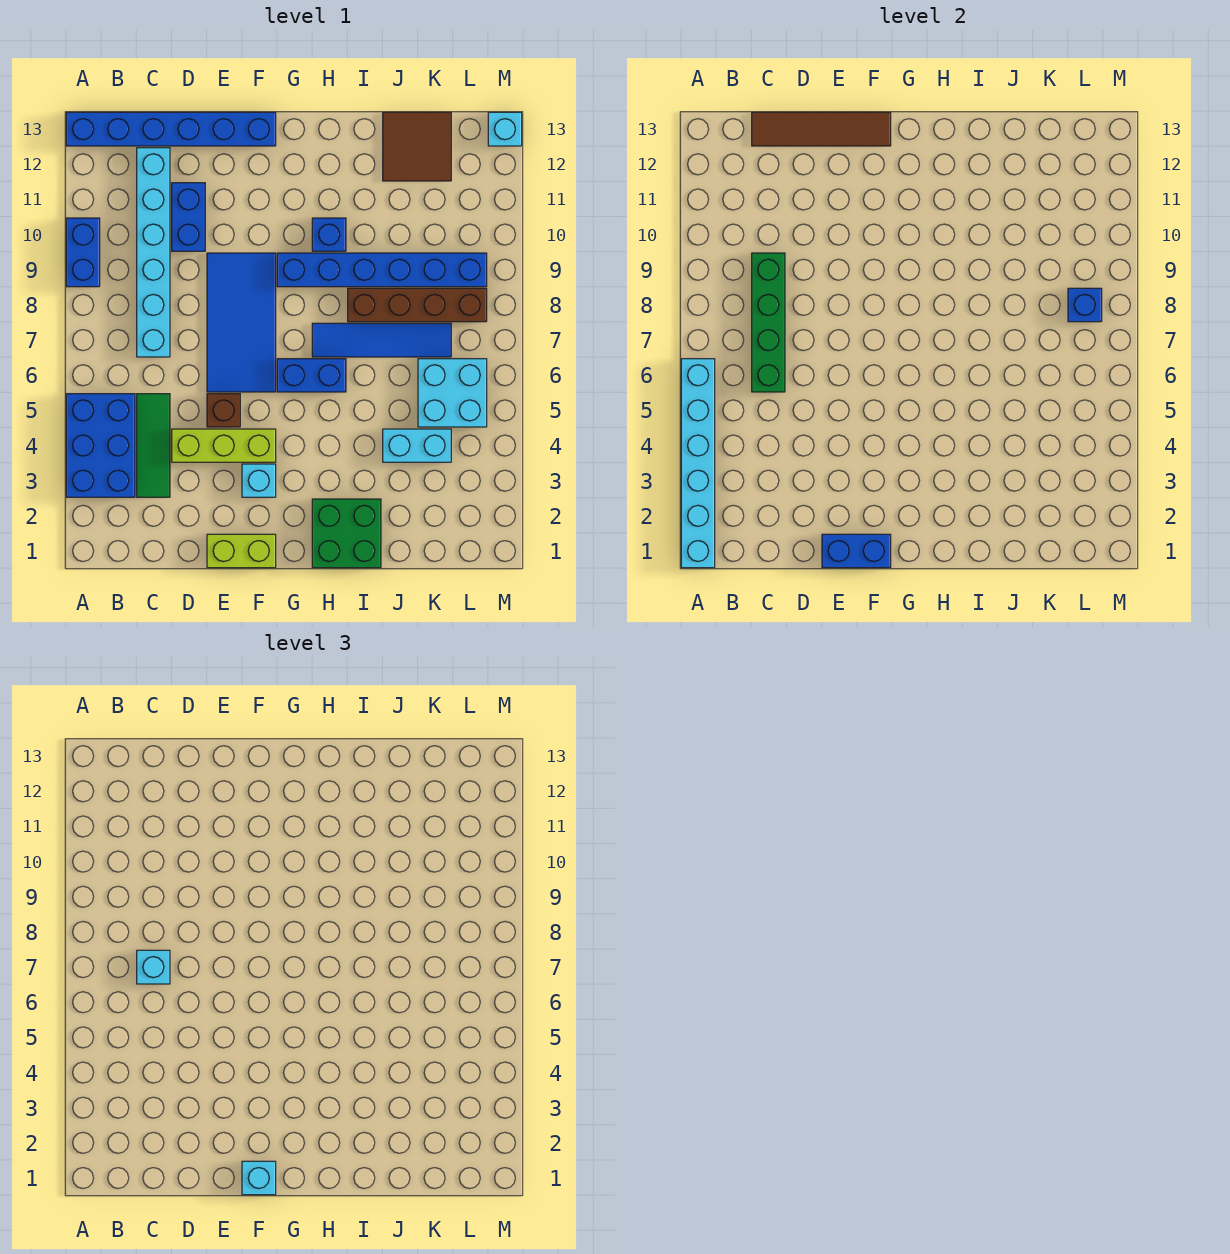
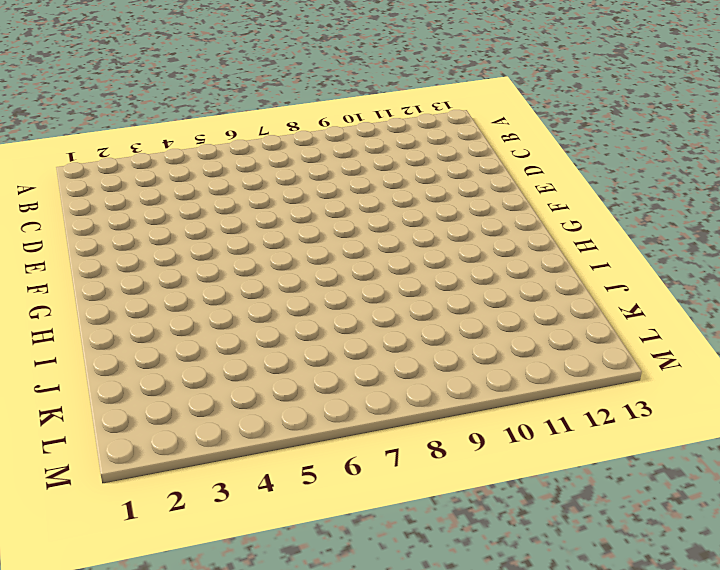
none -> blue brick A3:B5 level 1
none -> blue brick A9:A10 level 1
none -> blue brick A13:F13 level 1

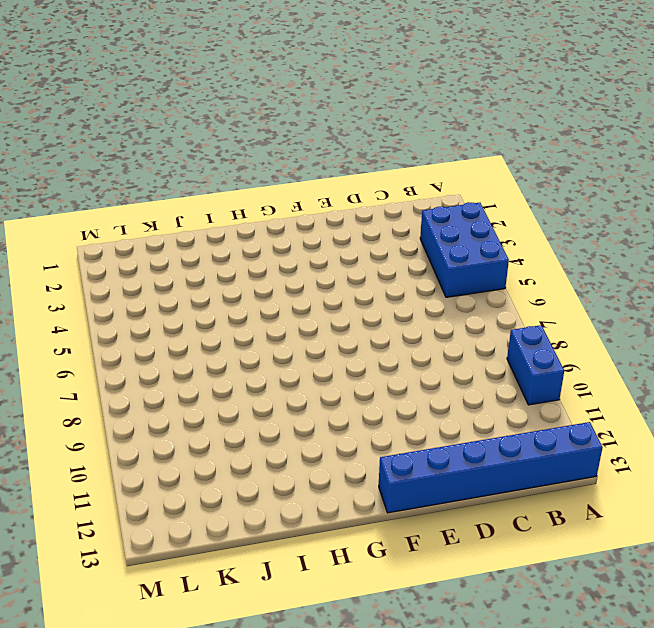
none -> green tile C3:C5 level 1
none -> cyan brick C7:C12 level 1
none -> lime brick D4:F4 level 1

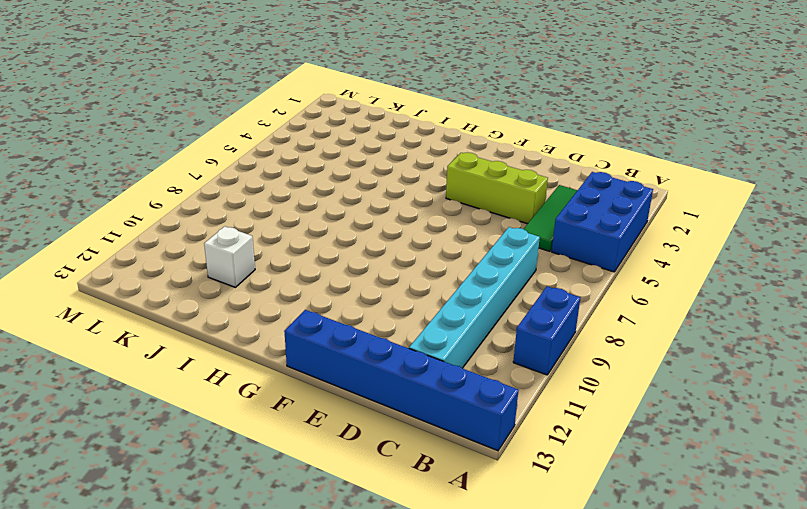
white brick J11 level 1 -> none
none -> blue brick D10:D11 level 1
none -> lime brick E1:F1 level 1
none -> brown brick E5 level 1

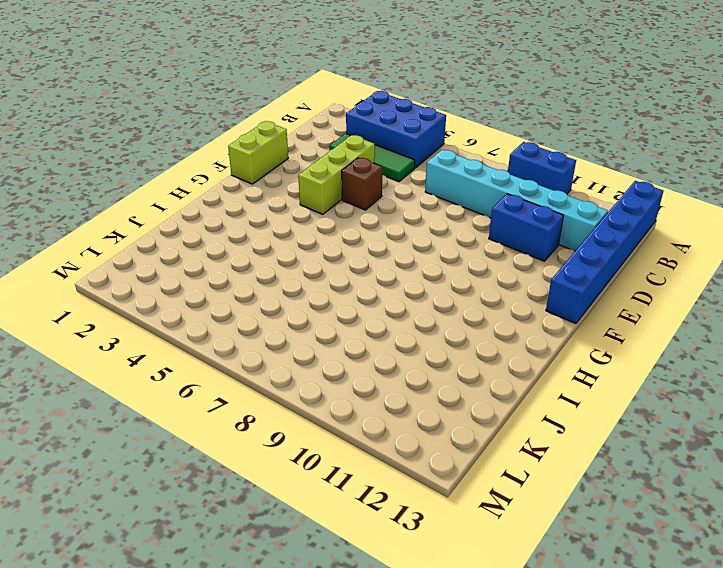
none -> blue tile E6:F9 level 1
none -> cyan brick F3 level 1
none -> blue brick G6:H6 level 1

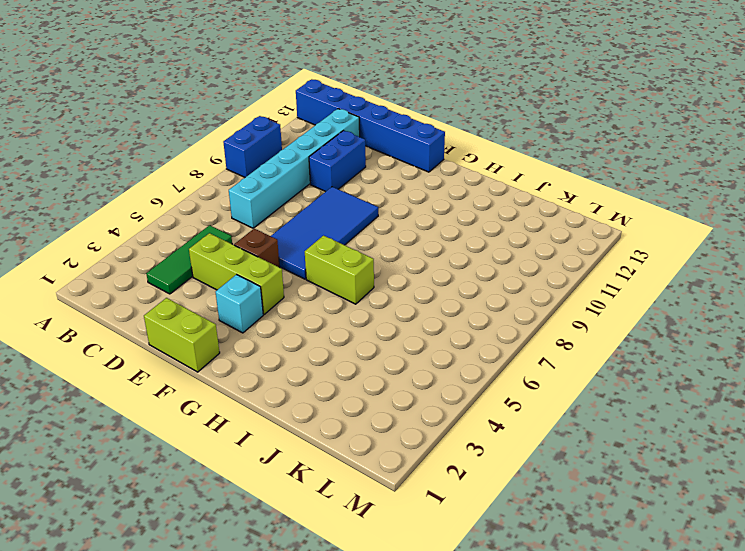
lime brick G6:H6 level 1 -> blue brick G6:H6 level 1
none -> blue brick A3:B5 level 1
none -> blue brick G9:L9 level 1
none -> green brick H1:I2 level 1

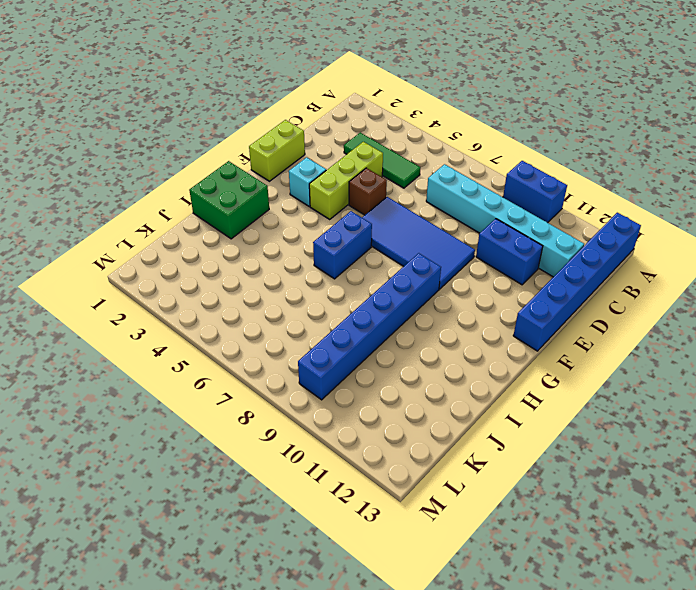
none -> blue brick A3:B5 level 1
none -> blue tile H7:K7 level 1
none -> blue brick H10 level 1

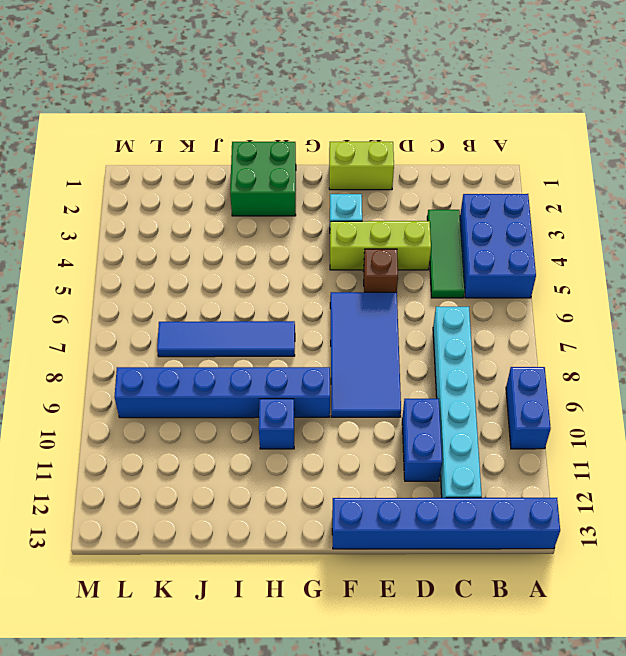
none -> blue brick G6:H6 level 1
none -> brown brick I8:L8 level 1
none -> cyan brick J4:K4 level 1

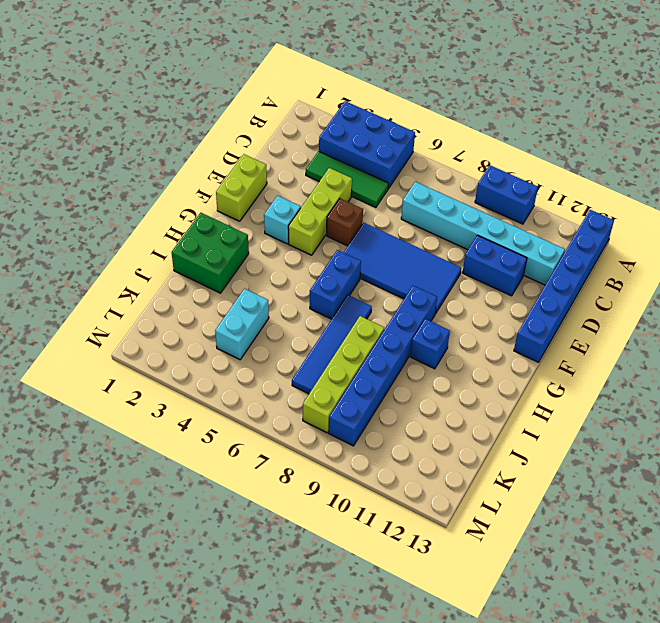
lime brick I8:L8 level 1 -> brown brick I8:L8 level 1
none -> brown tile J12:K13 level 1
none -> cyan brick K5:L6 level 1
none -> cyan brick M13 level 1

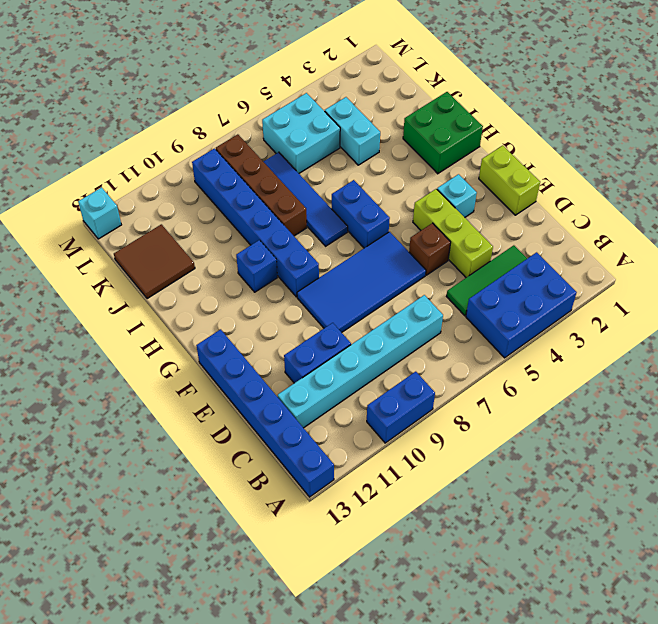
none -> cyan brick A1:A6 level 2
none -> green brick C6:C9 level 2
none -> brown tile C13:F13 level 2

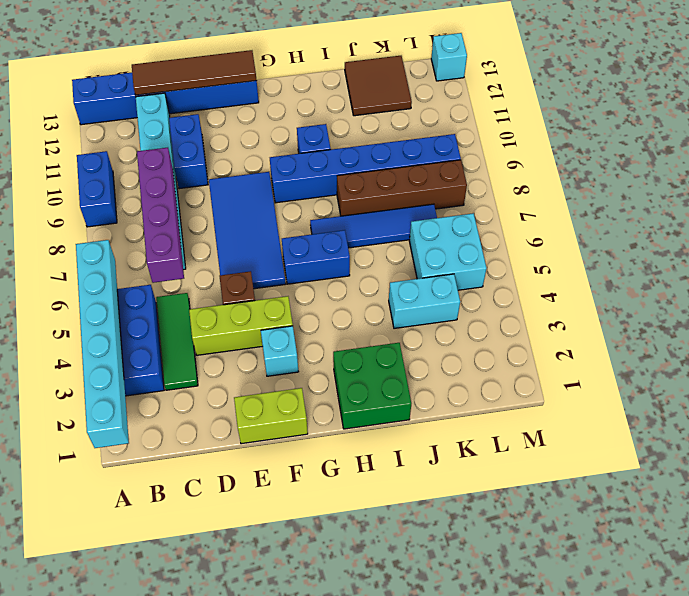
purple brick C6:C9 level 2 -> green brick C6:C9 level 2
none -> blue brick E1:F1 level 2
none -> blue brick L8 level 2
none -> cyan brick C7 level 3

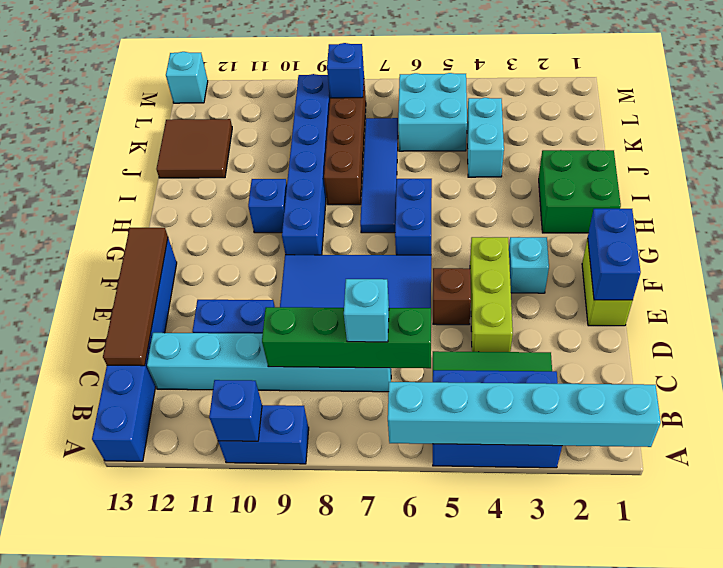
blue brick A10 level 2 -> none
none -> cyan brick F1 level 3

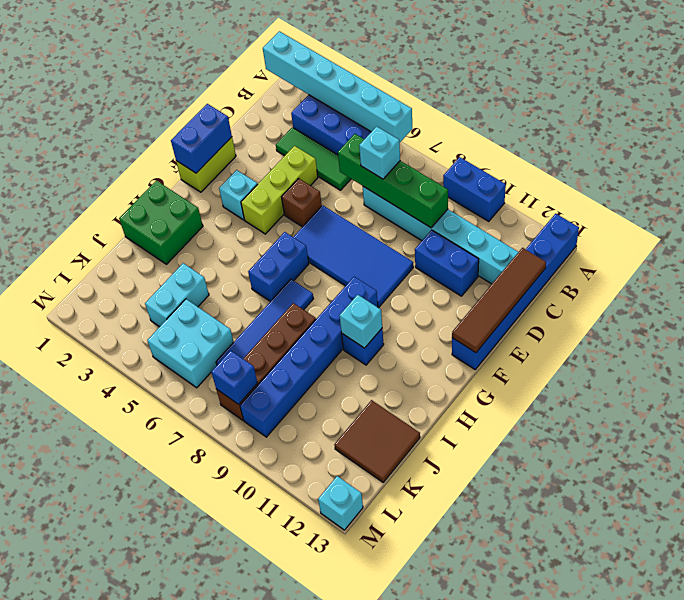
cyan brick H10 level 2 -> cyan brick F1 level 3

